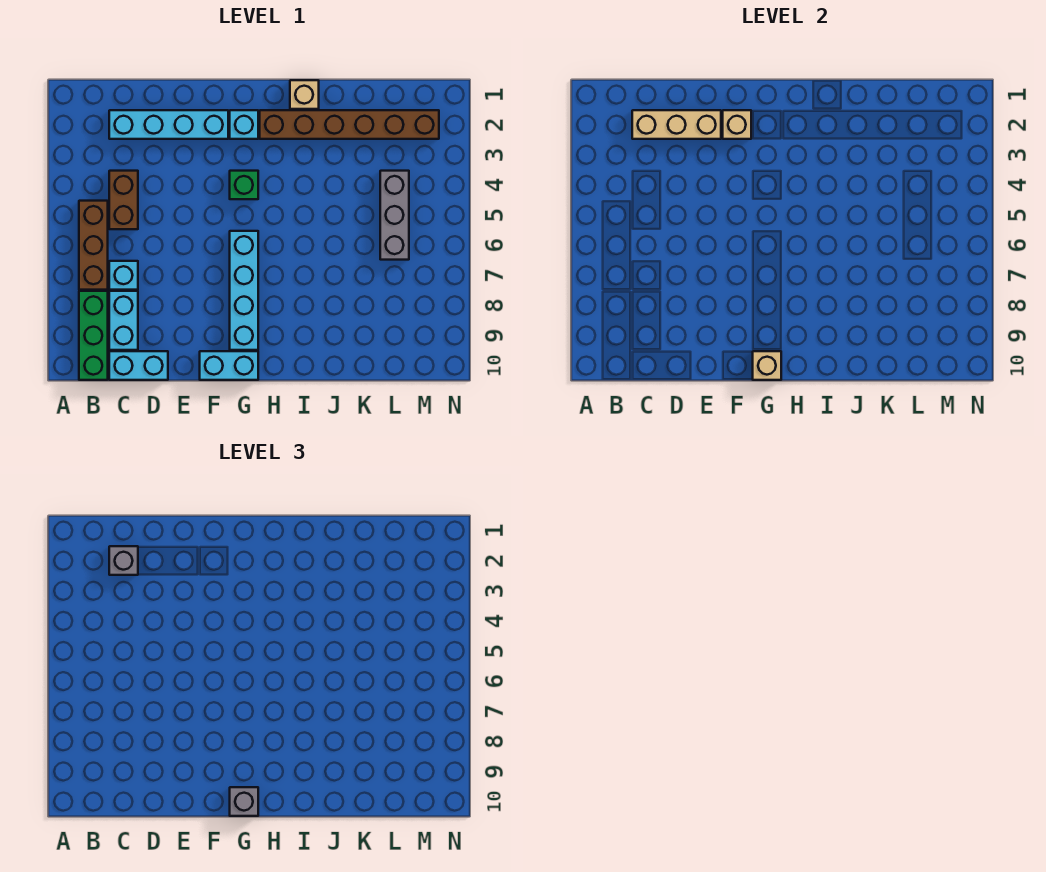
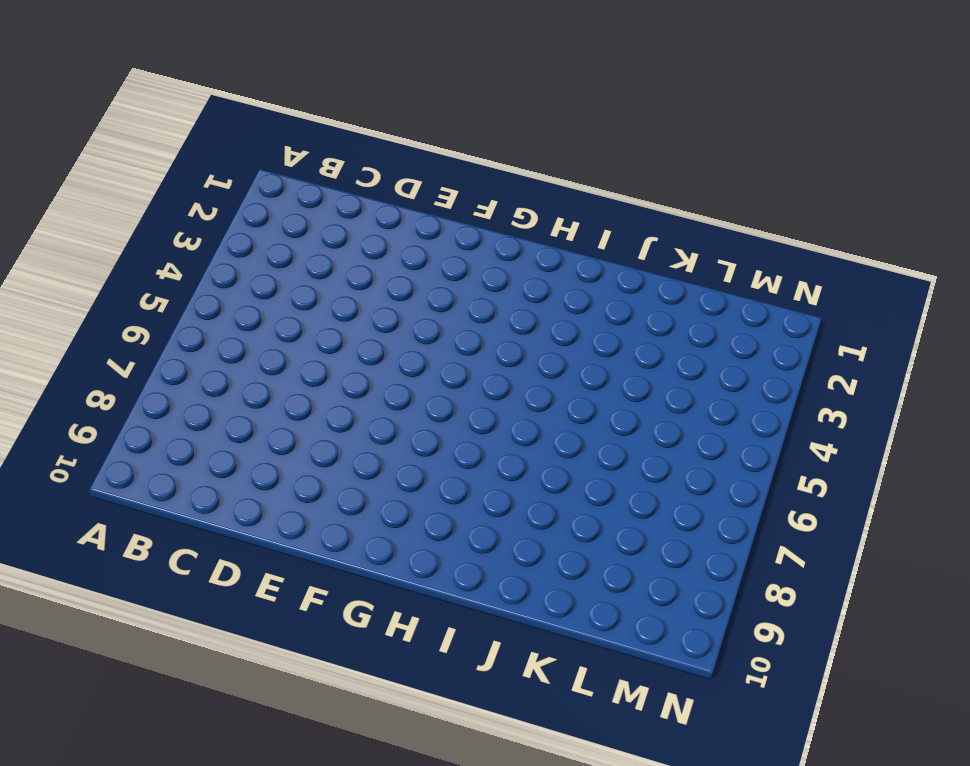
none -> brown brick B5:B7 level 1
none -> green brick B8:B10 level 1
none -> cyan brick C2:F2 level 1

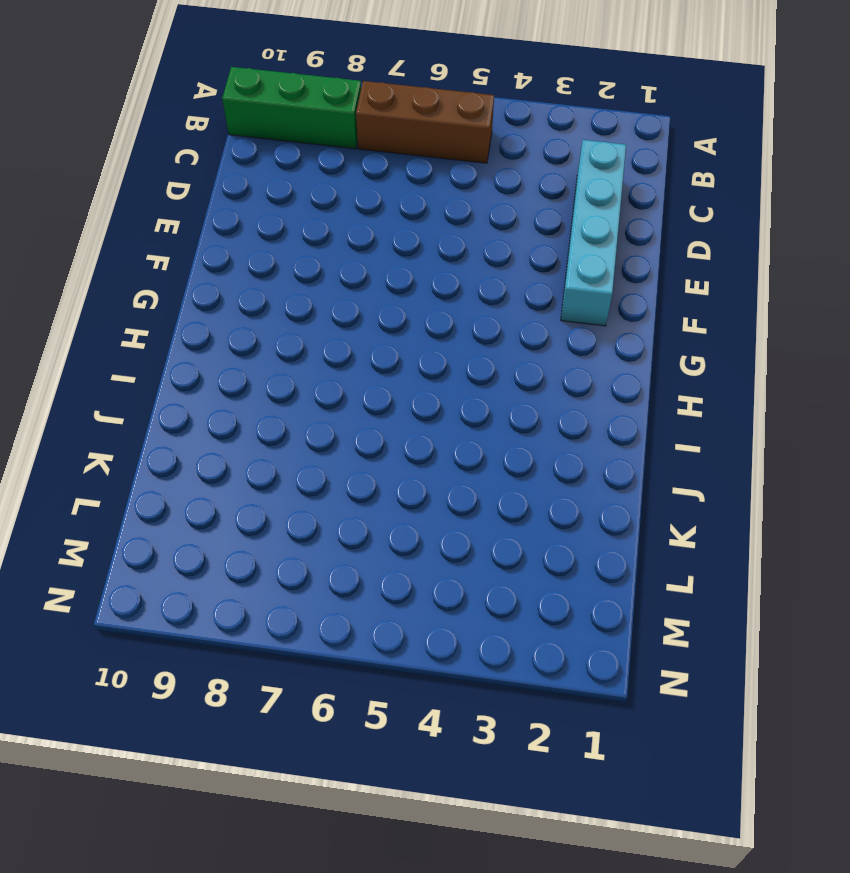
none -> brown brick C4:C5 level 1
none -> cyan brick C7 level 1
none -> cyan brick C8:C9 level 1

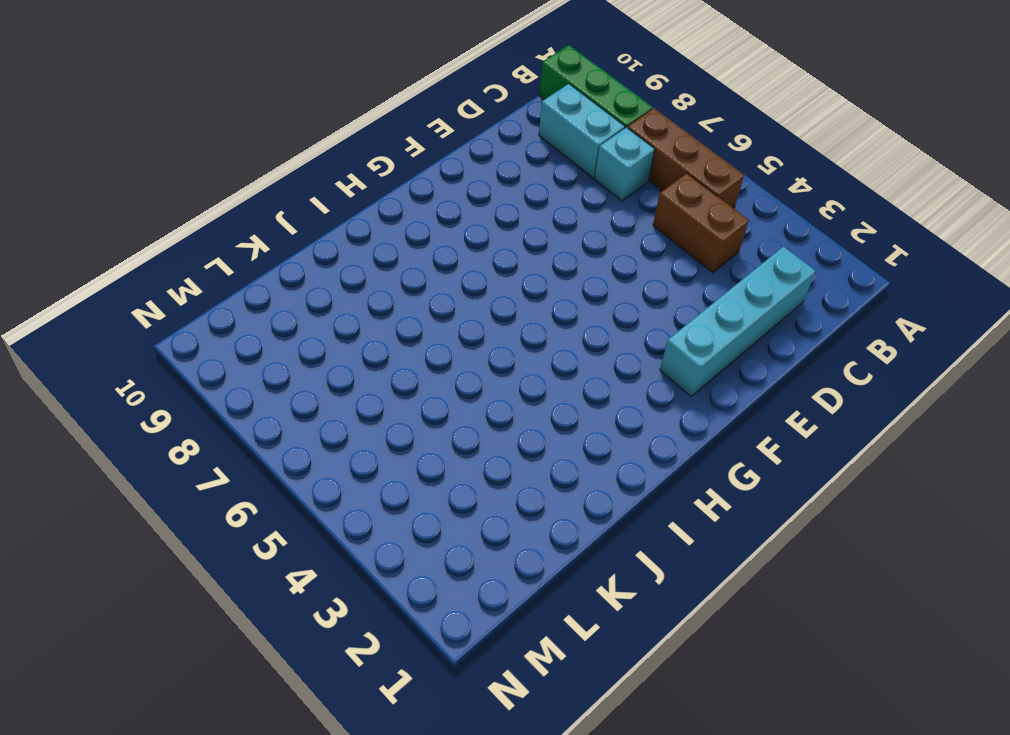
none -> cyan brick C10:D10 level 1
none -> cyan brick F10:G10 level 1
none -> cyan brick G2 level 1

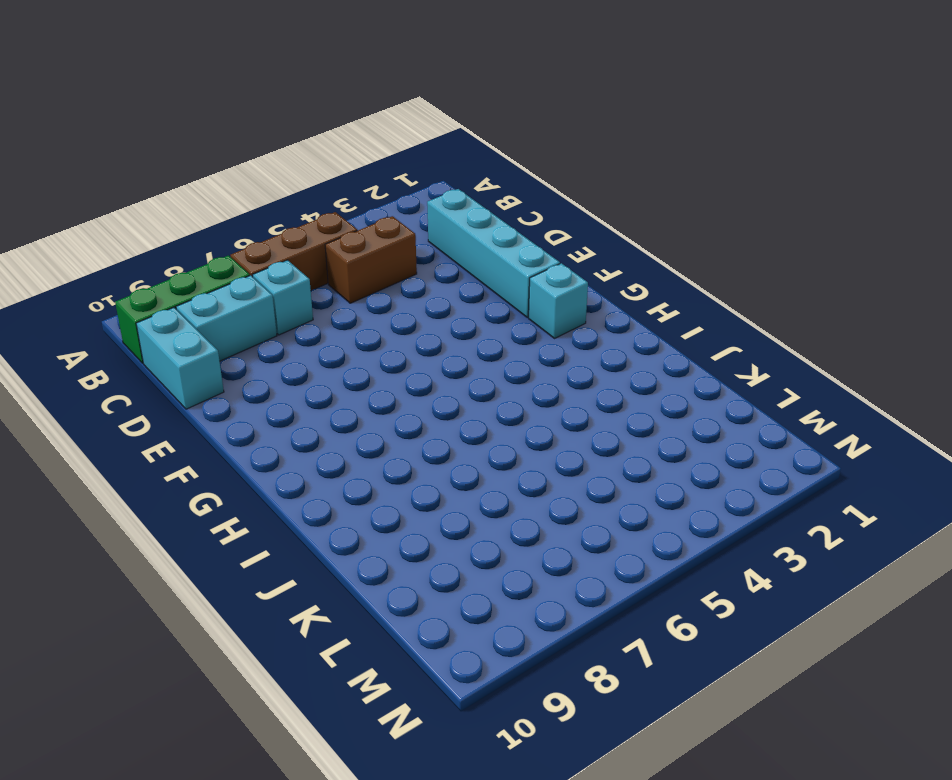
none -> cyan brick F10:G10 level 1
none -> green brick G4 level 1
none -> cyan brick G6:G9 level 1

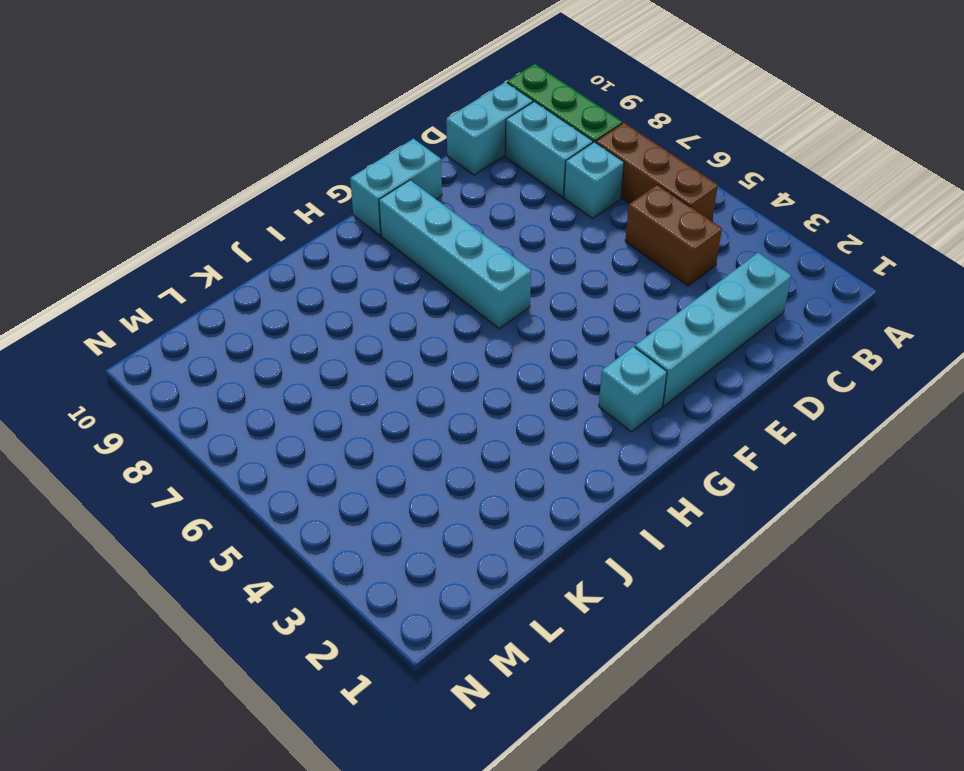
none -> green brick G4 level 1
none -> brown brick H2:M2 level 1
none -> tan brick I1 level 1

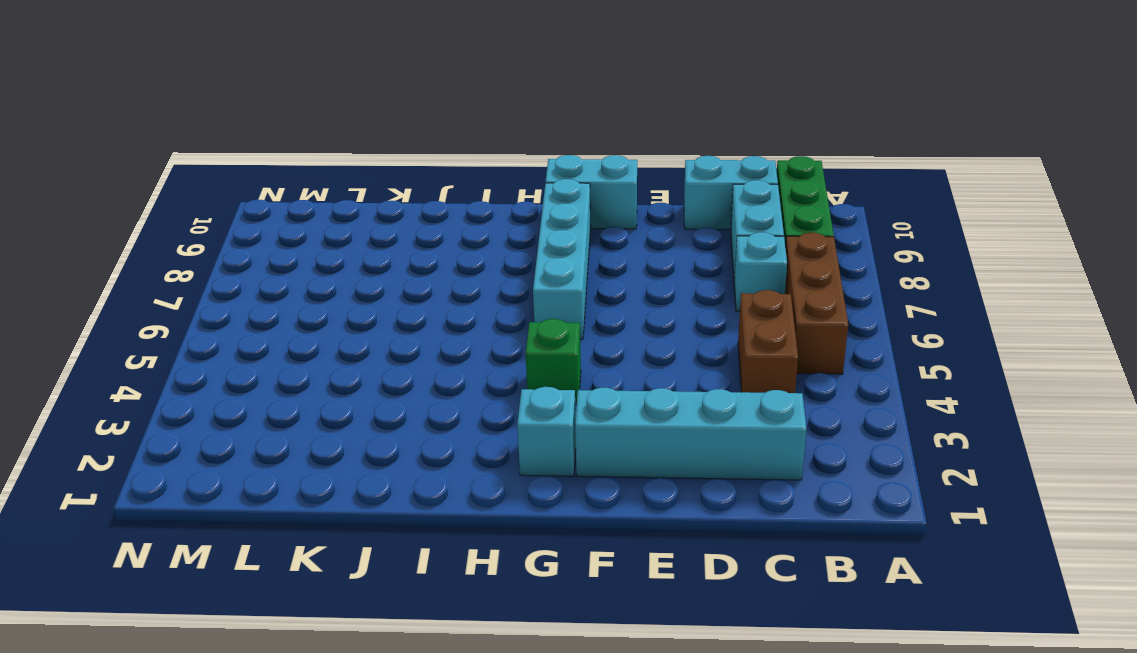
none -> brown brick H2:M2 level 1
none -> tan brick I1 level 1
none -> grey brick L4:L6 level 1

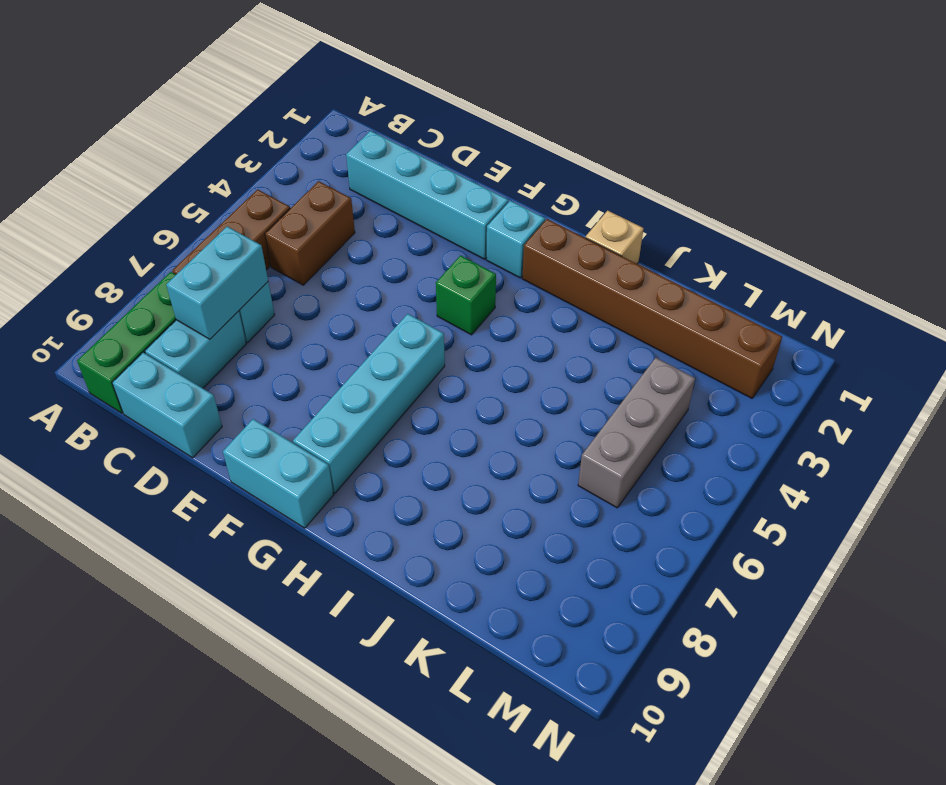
cyan brick C7:C8 level 2 -> none
none -> tan brick C2:E2 level 2
none -> tan brick F2 level 2
none -> tan brick G10 level 2

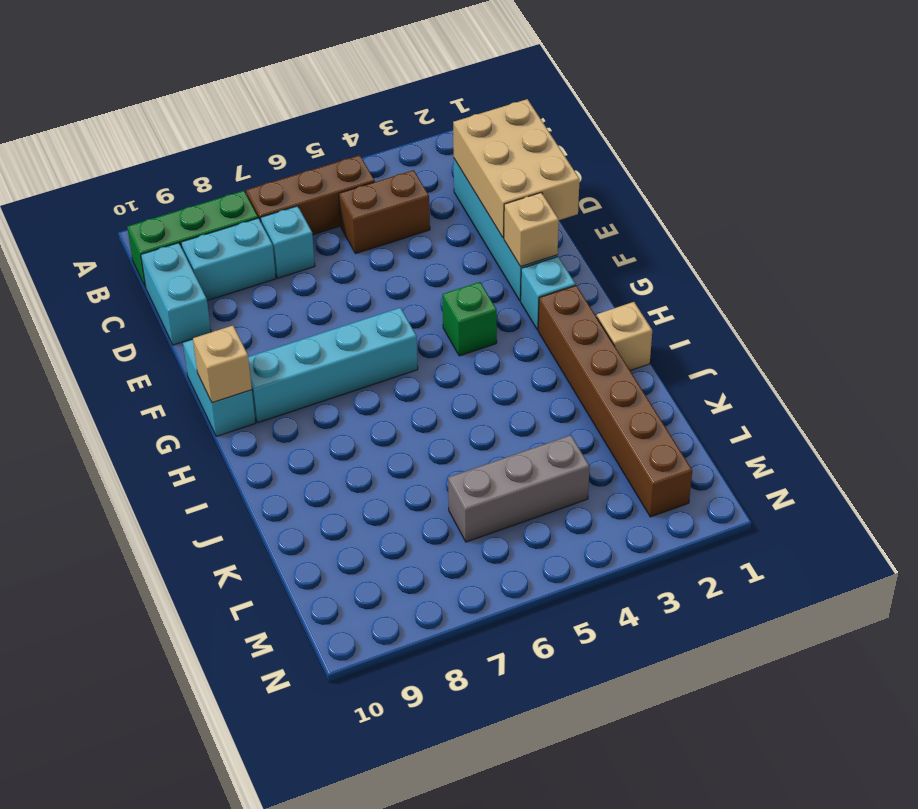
tan brick C1:E2 level 2 -> tan brick C2:E2 level 2
none -> grey brick C2 level 3
none -> grey brick G10 level 3

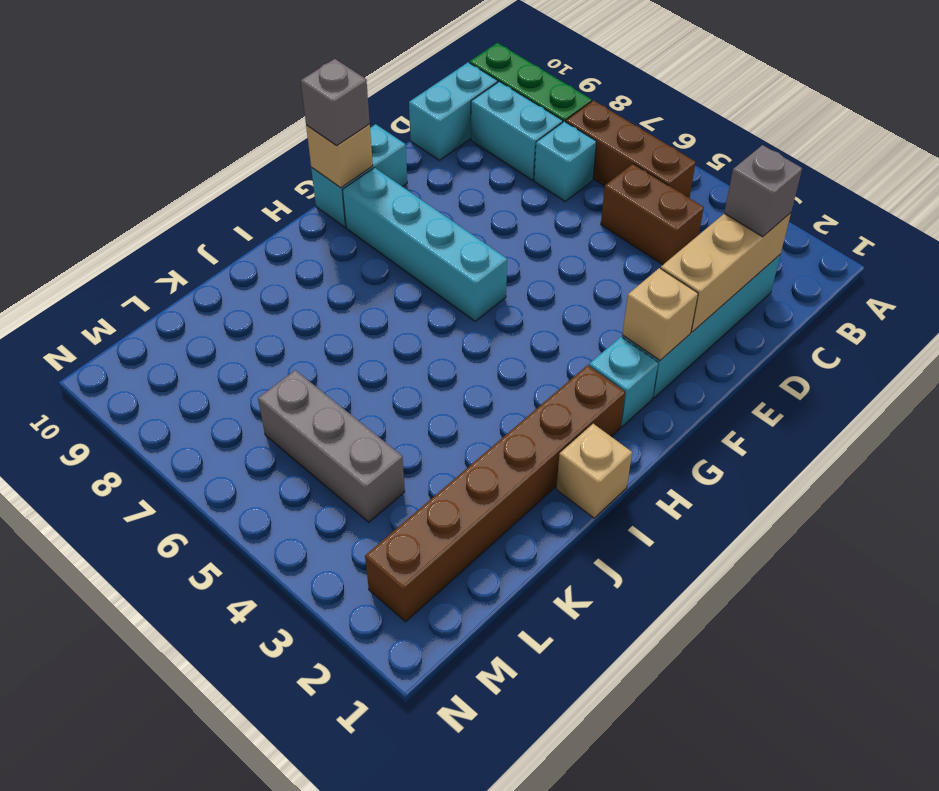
none -> green brick G4 level 1

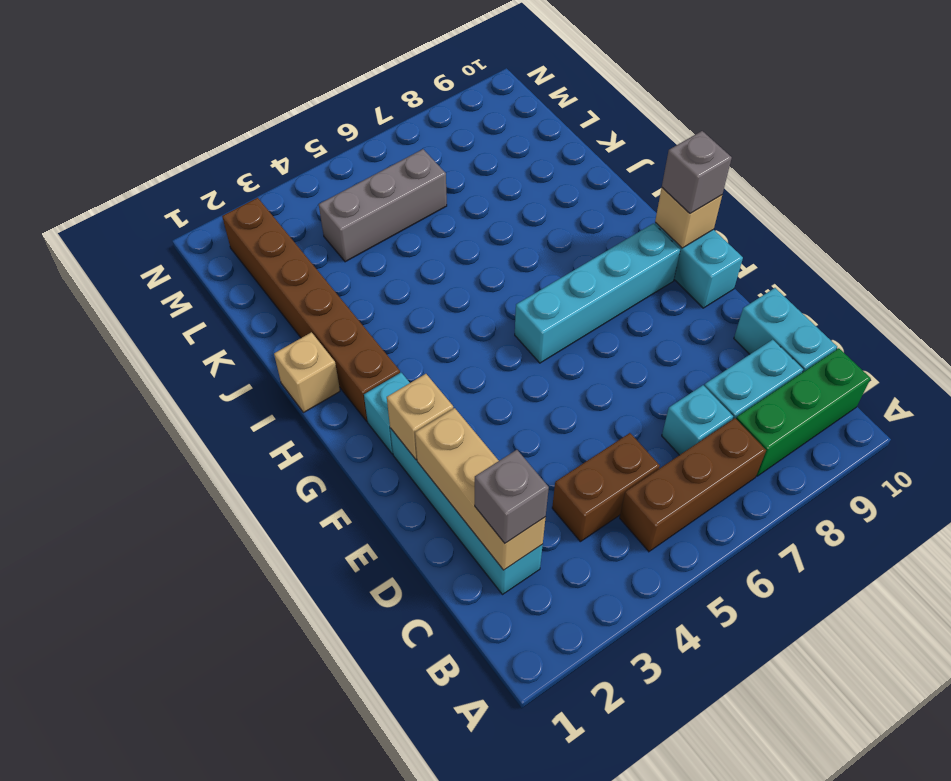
none -> green brick G4 level 1

